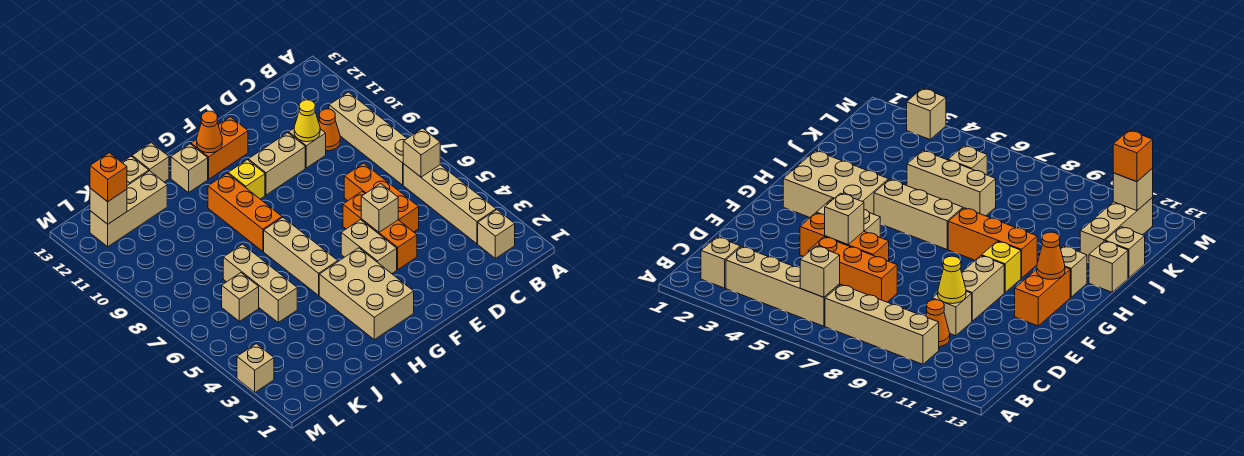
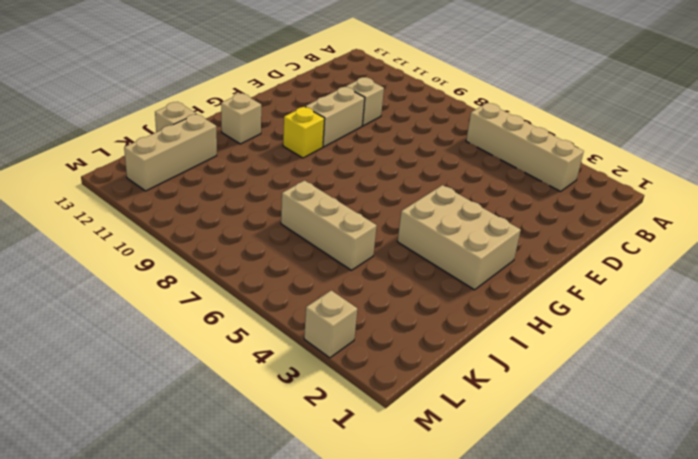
none -> tan brick B2 level 1
none -> tan brick B7:B10 level 1
none -> orange cone C10 level 1

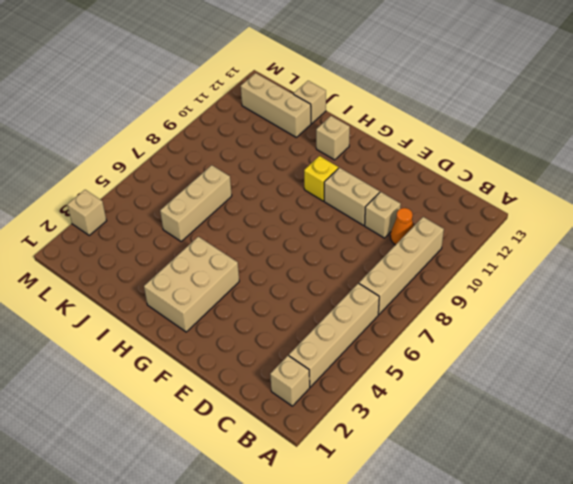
none -> orange brick D5:D7 level 1
none -> orange brick E4:E6 level 1
none -> tan brick F4:F5 level 1

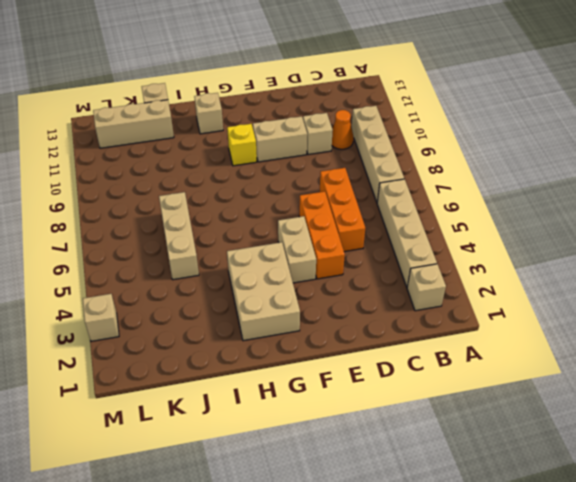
none -> orange brick F12:G12 level 1
none -> tan brick H5:H7 level 1
none -> orange brick H8:H10 level 1

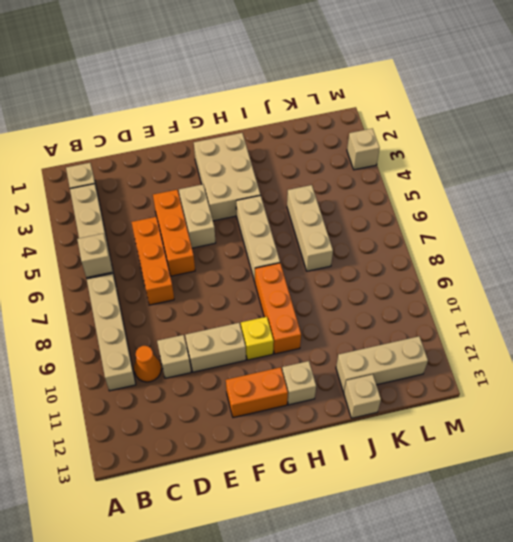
none -> tan brick I13 level 1
none -> tan brick K6 level 1
none -> yellow cone D10 level 2

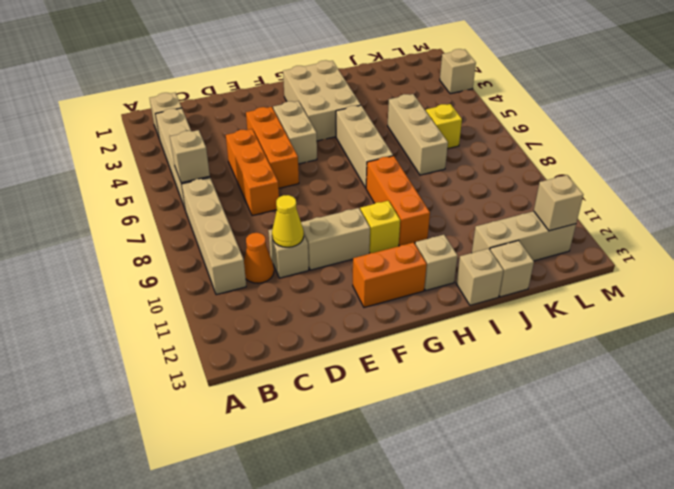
yellow brick K6 level 1 -> tan brick K6 level 1
none -> tan brick E5 level 2
none -> orange cone G12 level 2
none -> orange brick L12 level 3

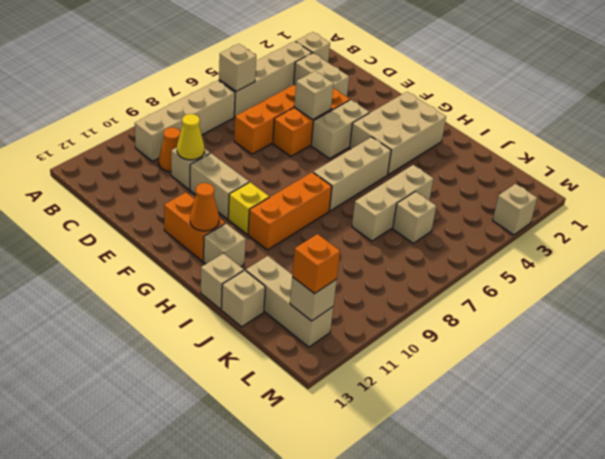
tan brick C3:D3 level 1 -> none

